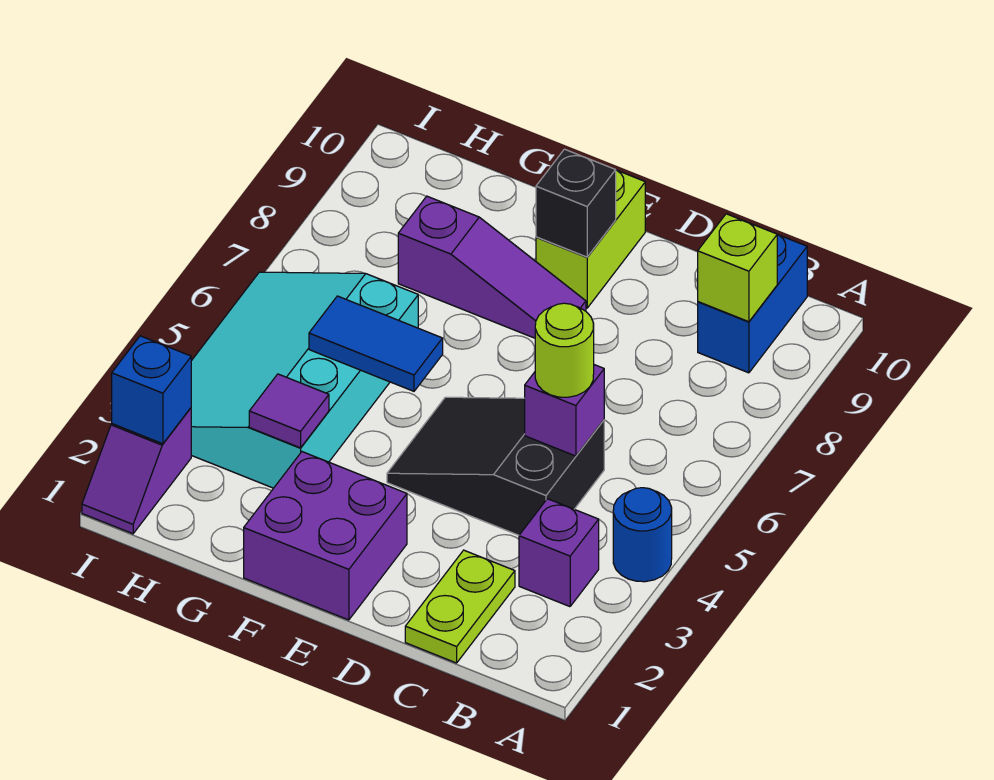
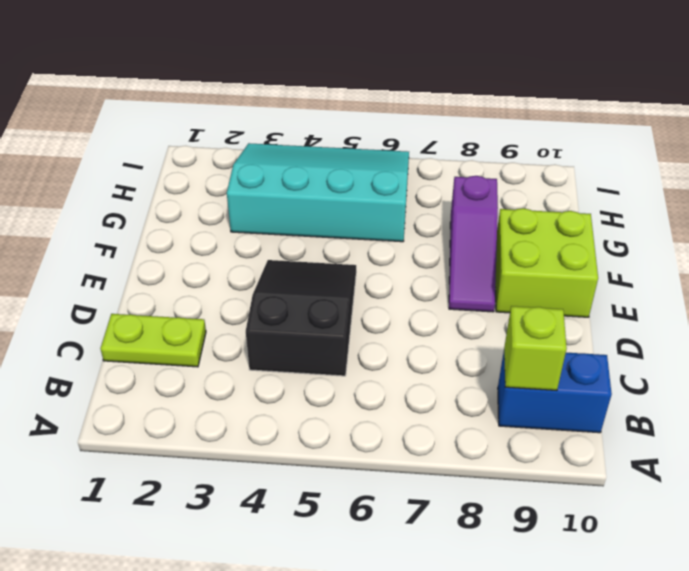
lime brick E9:F10 level 1 -> lime brick E9:E10 level 1
none -> blue round brick A4 level 1
none -> purple brick B3 level 1
none -> purple brick E1:F2 level 1

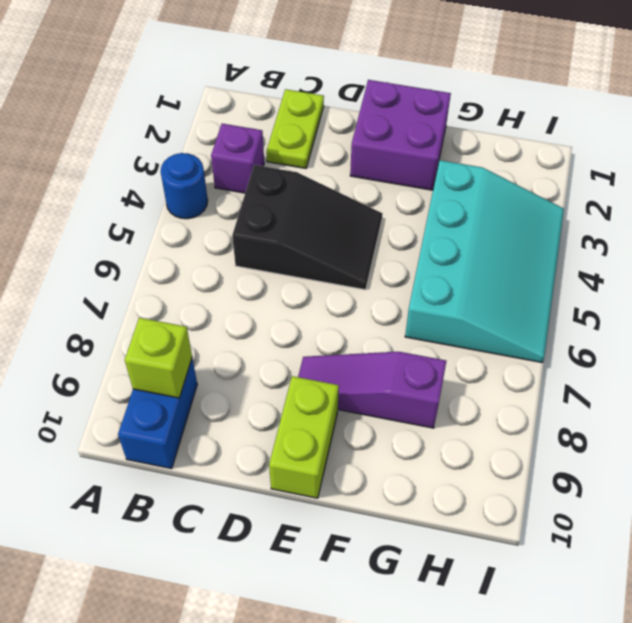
none -> purple slope I1:I2 level 1 top 2
none -> purple brick C5 level 2
none -> black brick E9 level 2

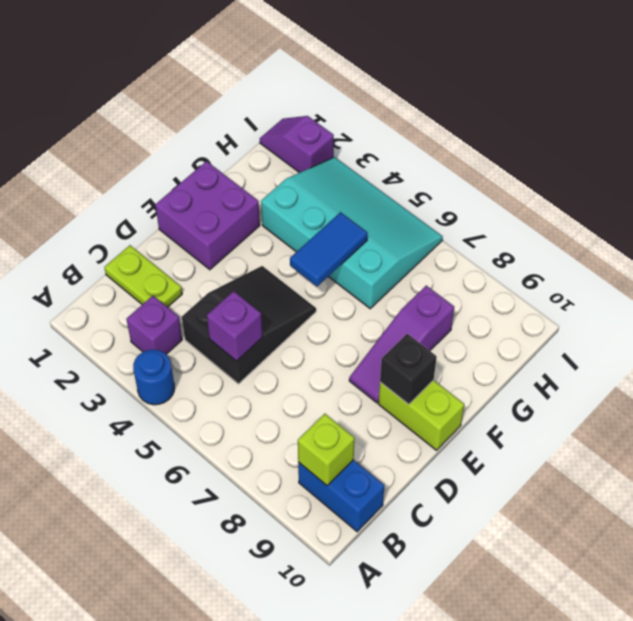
none -> purple tile G3 level 2
none -> blue brick I2 level 2
none -> lime round brick C5 level 3

